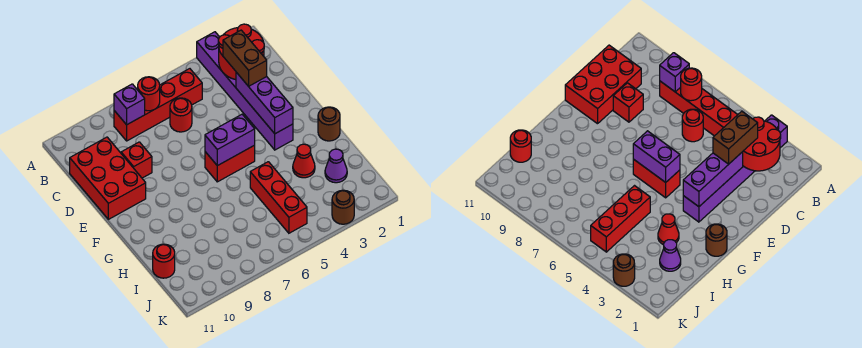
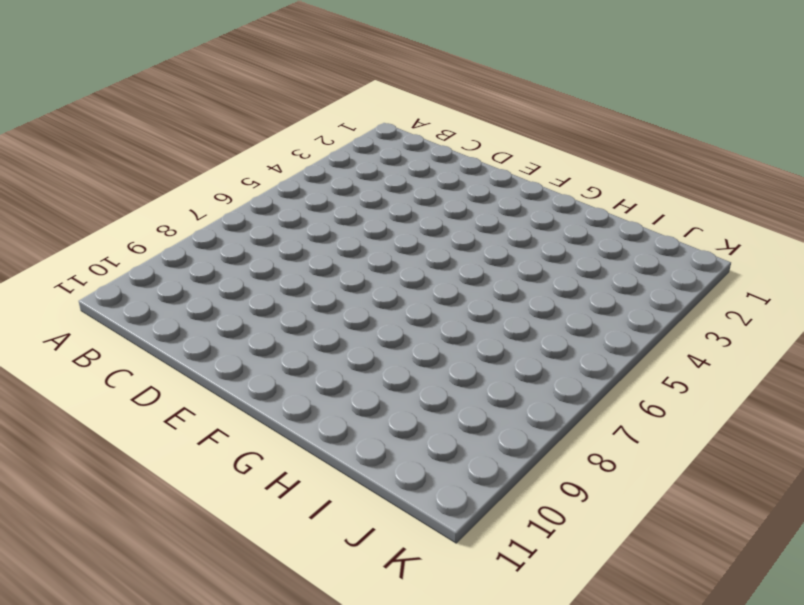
none -> purple brick A3:F3 level 1
none -> red brick B5:B8 level 1
none -> red round brick C6 level 1

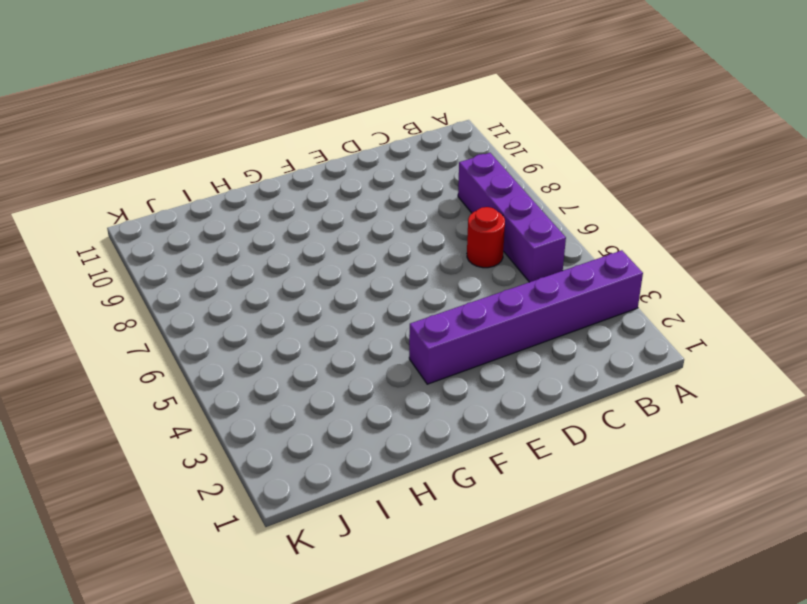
purple brick B5:B8 level 1 -> red brick B5:B8 level 1
none -> red brick C10:E11 level 1
none -> red brick D9 level 1
none -> red brick F5:F6 level 1

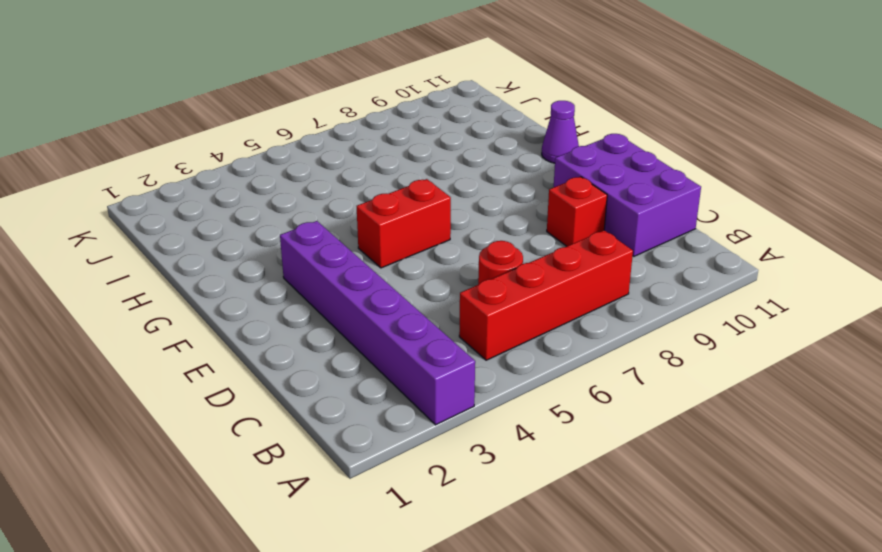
purple brick C10:E11 level 1 -> red brick C10:E11 level 1
purple cone G11 level 1 -> purple cone I2 level 1
none -> brown round brick G1 level 1
none -> red cone H3 level 1
none -> red brick H5:J5 level 1

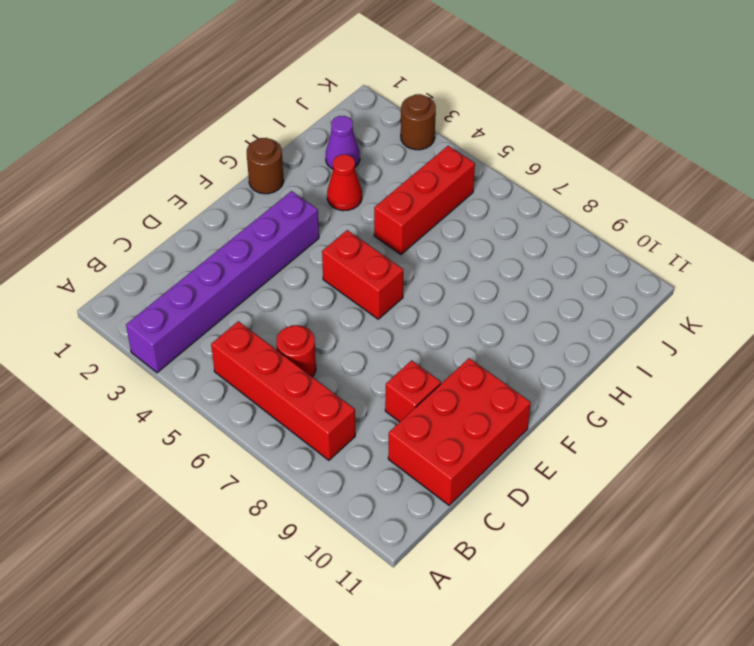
none -> red round brick I11 level 1
none -> red round brick B2:C3 level 2
none -> red round brick B7 level 2

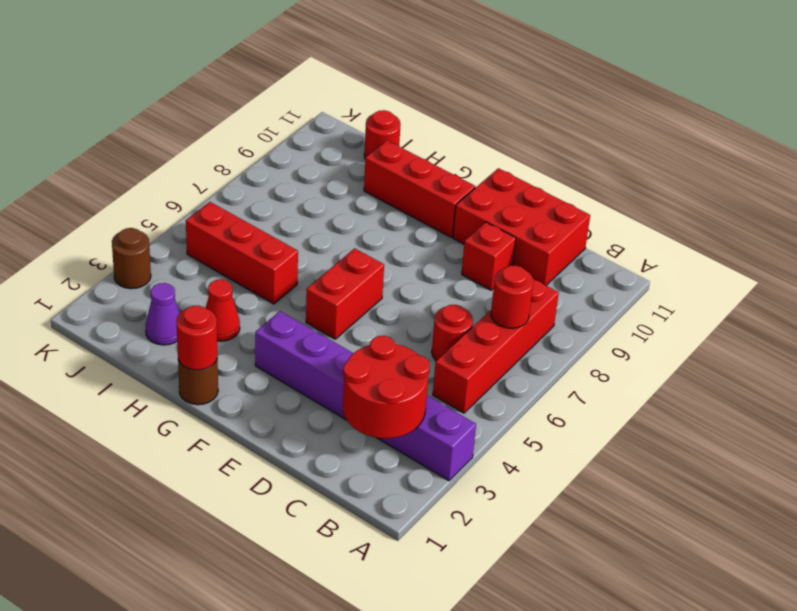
red brick F10:H10 level 1 -> none
red round brick G1 level 2 -> none
none -> purple brick B8 level 2
none -> purple brick D3:F3 level 2
none -> purple brick F5:F6 level 2

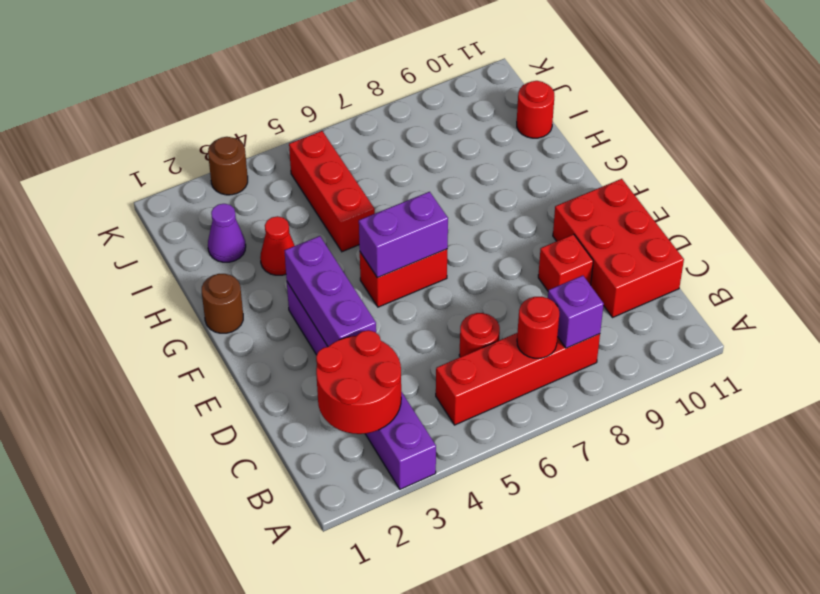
none -> brown brick C3:D3 level 3

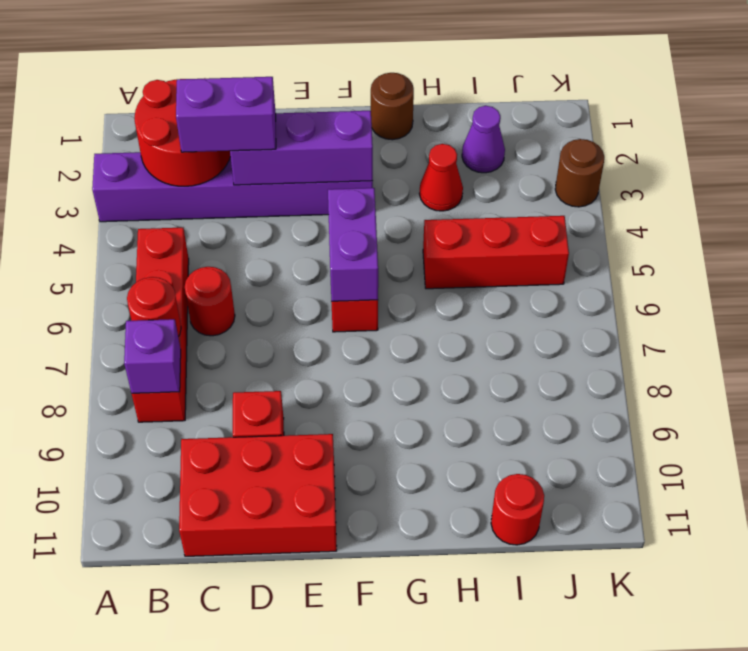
purple brick C3:D3 level 3 -> brown brick C3:D3 level 3

